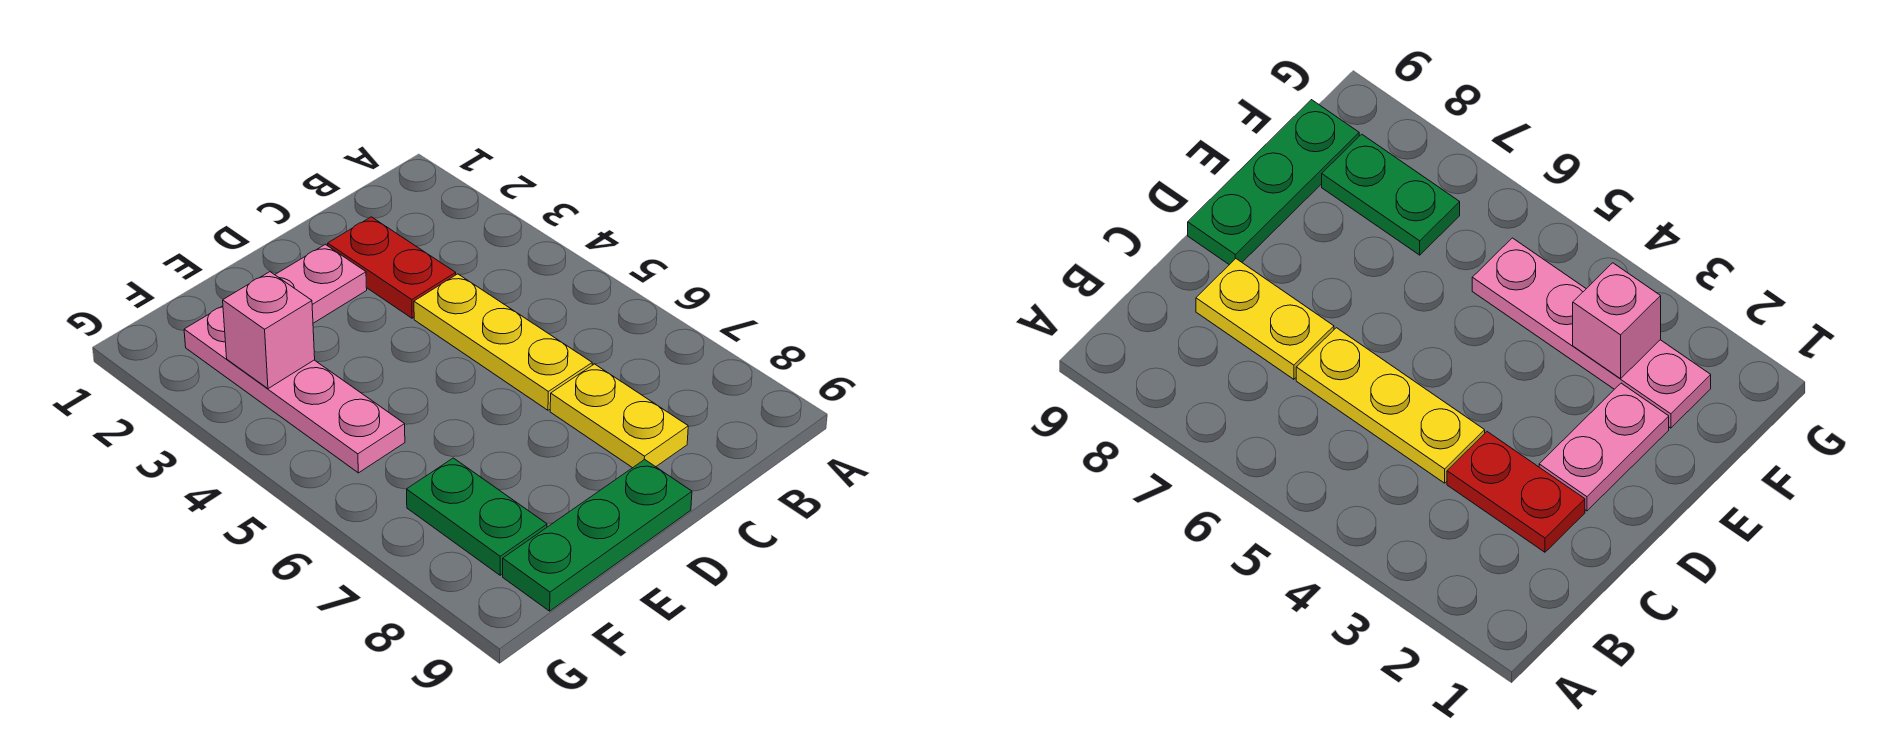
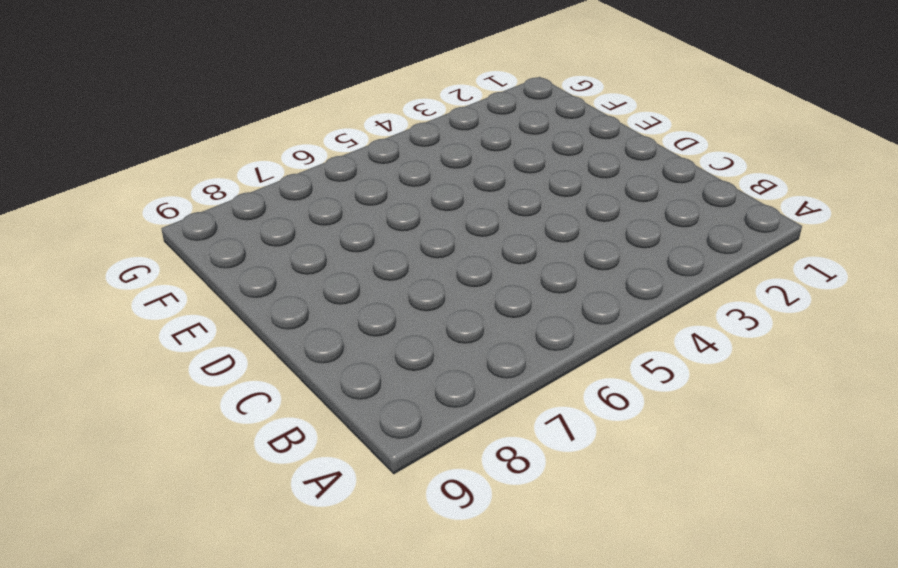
none -> red plate C2:C3 level 1
none -> yellow plate C4:C6 level 1

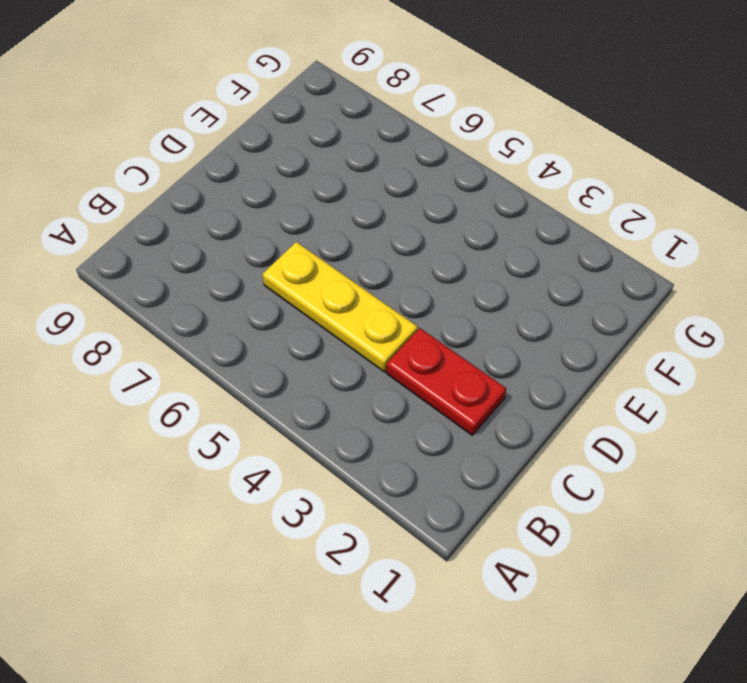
none -> yellow plate C7:C8 level 1
none -> pink plate D2:E2 level 1

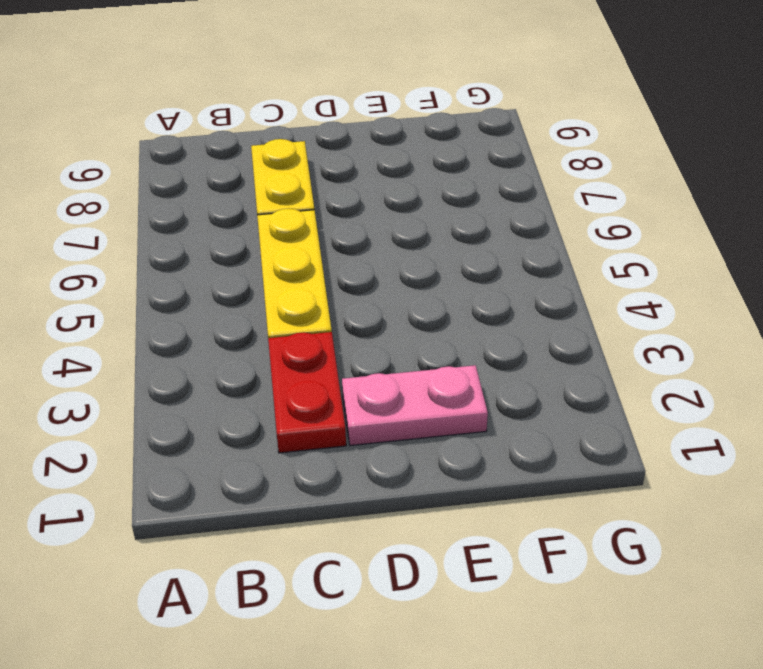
none -> green plate D9:F9 level 1
none -> pink plate F2:F5 level 1

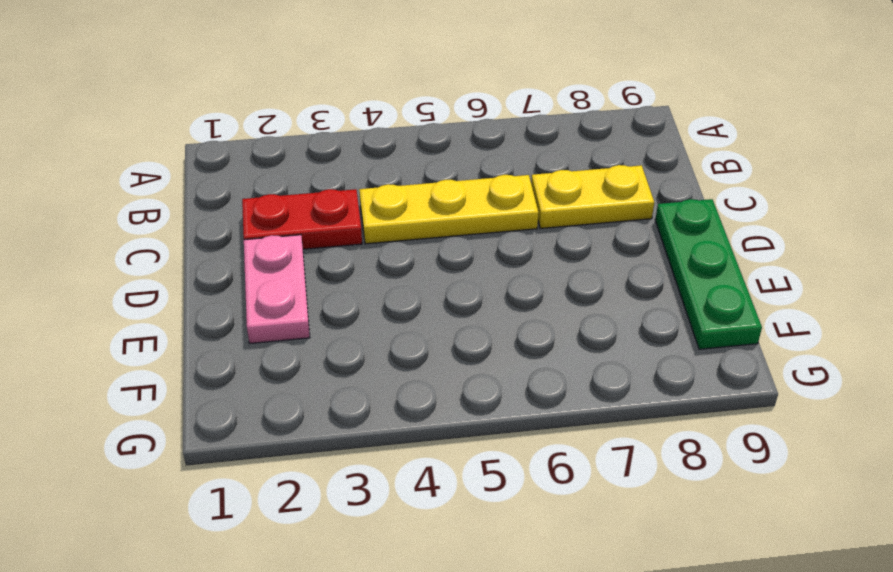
none -> pink plate F2:F5 level 1
none -> green plate F7:F8 level 1

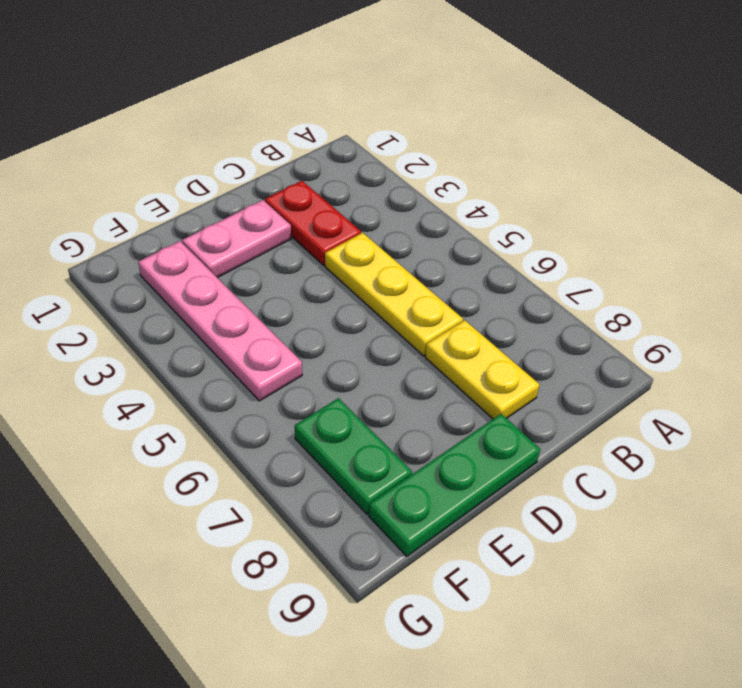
none -> pink brick F3 level 2

